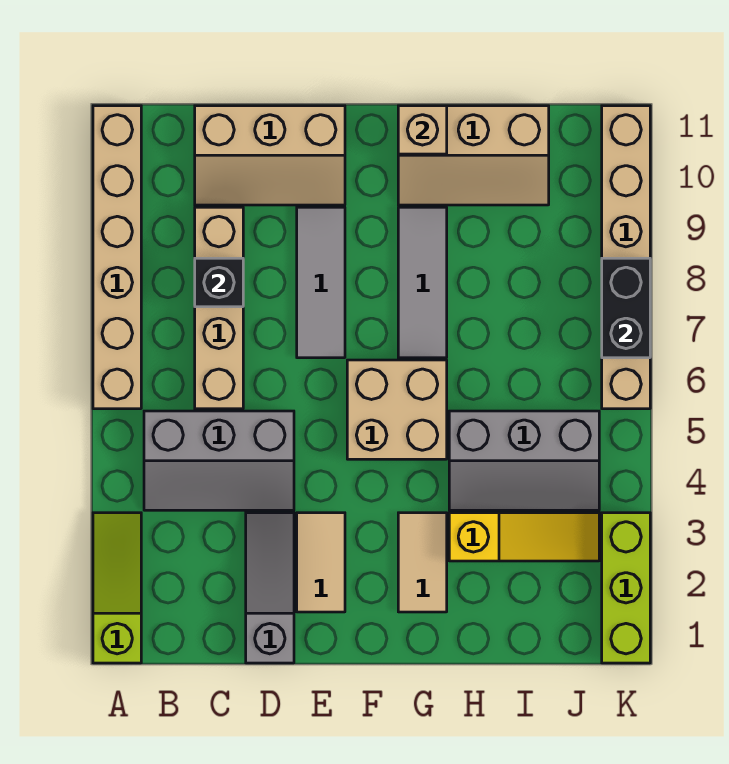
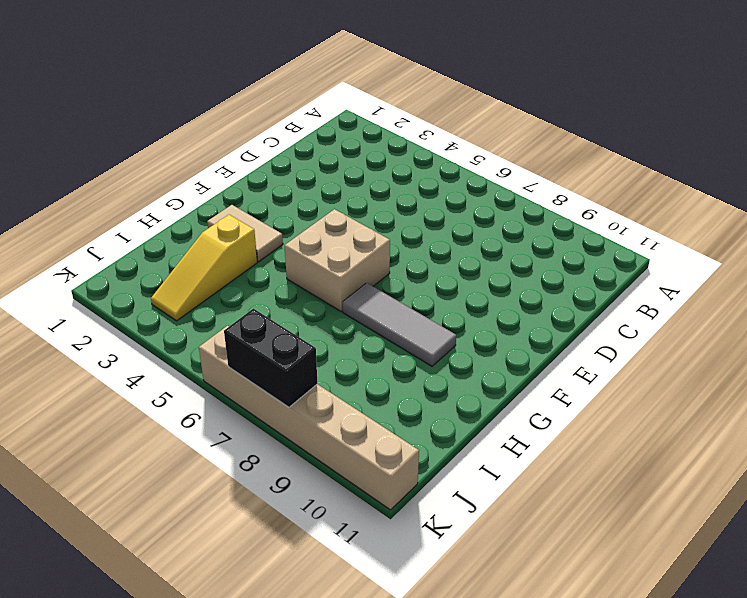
none -> lime slope A1:A3 level 1 top 1
none -> tan brick A6:A11 level 1
none -> grey slope B4:D5 level 1 top 5

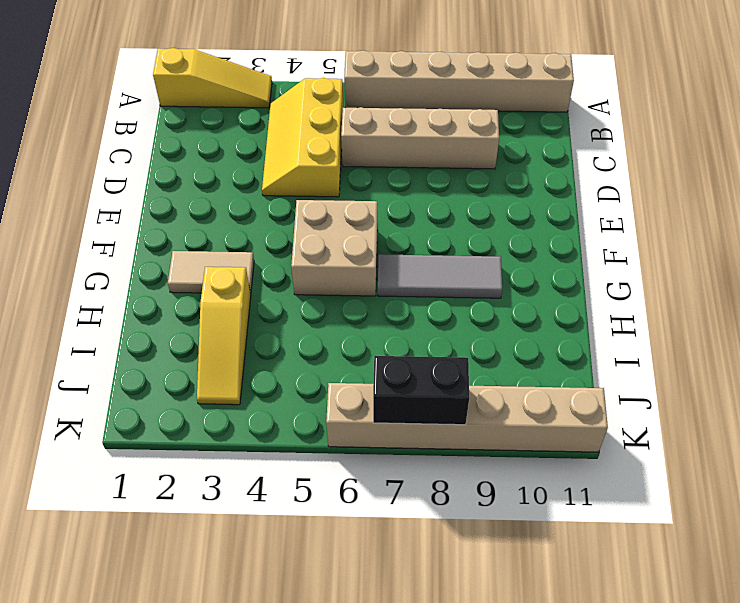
yellow slope A1:A3 level 1 top 1 -> lime slope A1:A3 level 1 top 1
yellow slope B4:D5 level 1 top 5 -> grey slope B4:D5 level 1 top 5
none -> tan slope C10:E11 level 1 top 11
none -> grey slope D1:D3 level 1 top 1
none -> tan tile E2:E3 level 1

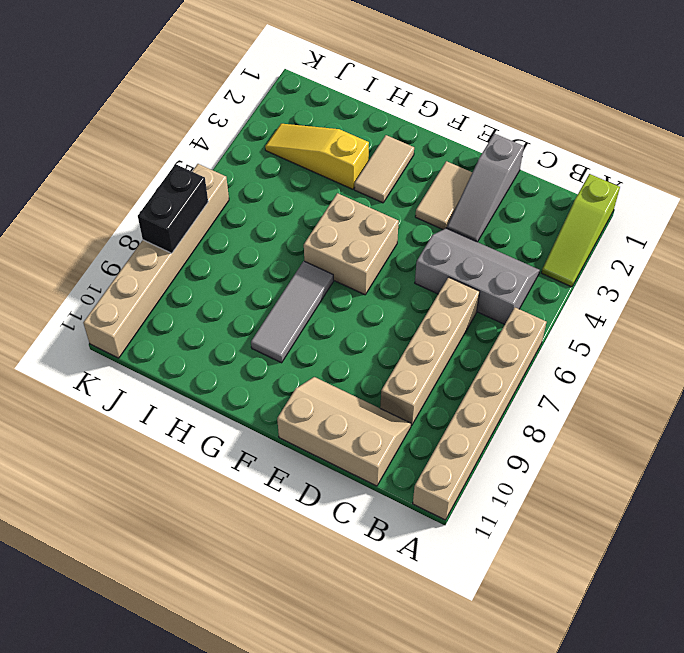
none -> grey tile E7:E9 level 1
none -> tan slope G10:I11 level 1 top 11
none -> grey slope H4:J5 level 1 top 5

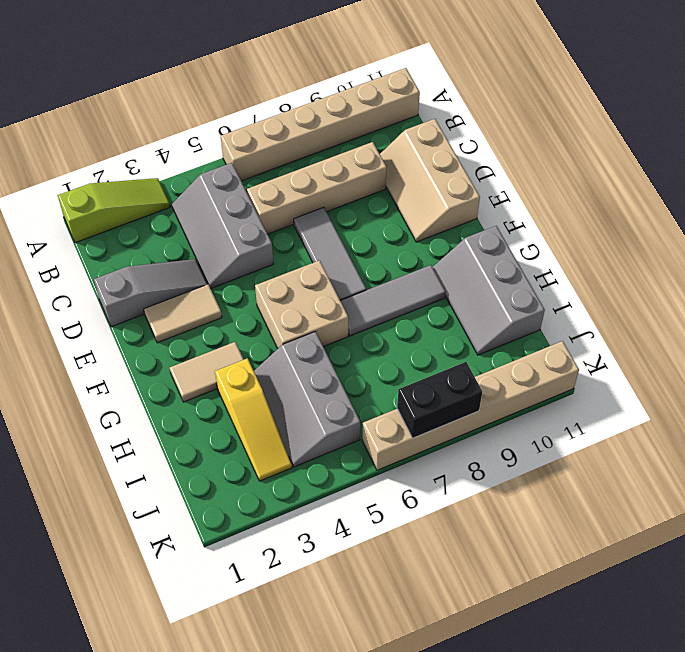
grey tile D7:F7 level 1 -> grey tile E7:E9 level 1
grey slope G10:I11 level 1 top 11 -> tan slope G10:I11 level 1 top 11
none -> lime brick K1:K3 level 1
none -> black brick C8 level 2
none -> tan brick G11 level 2

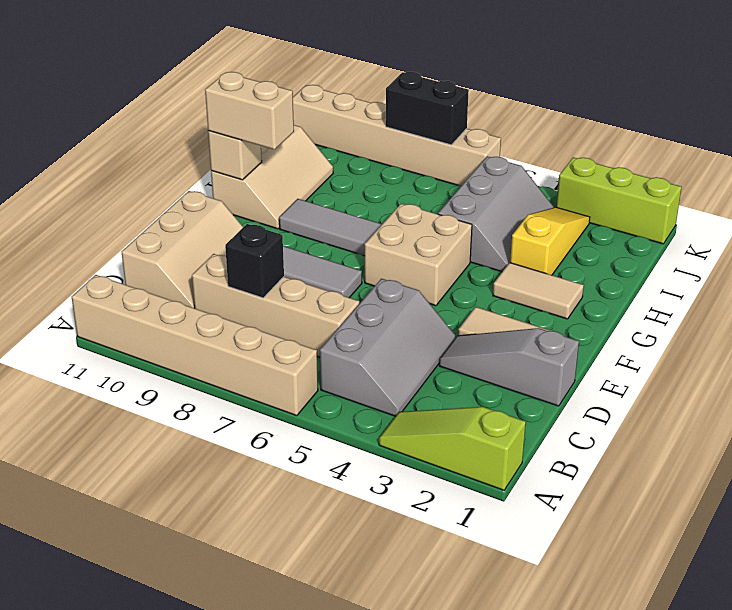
tan brick G10:G11 level 3 -> none

